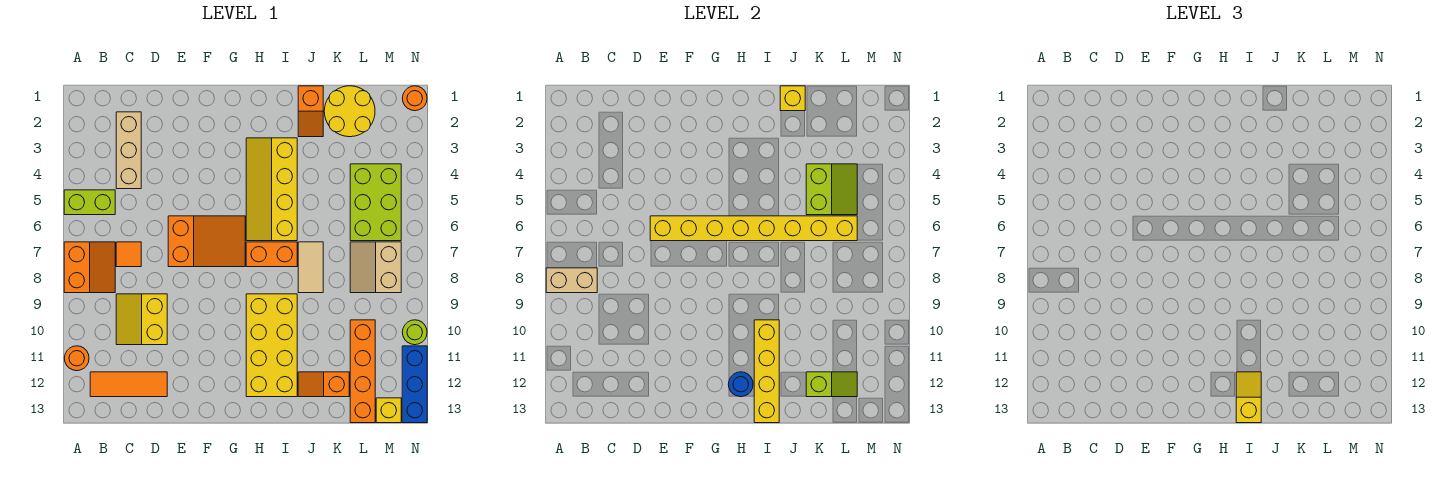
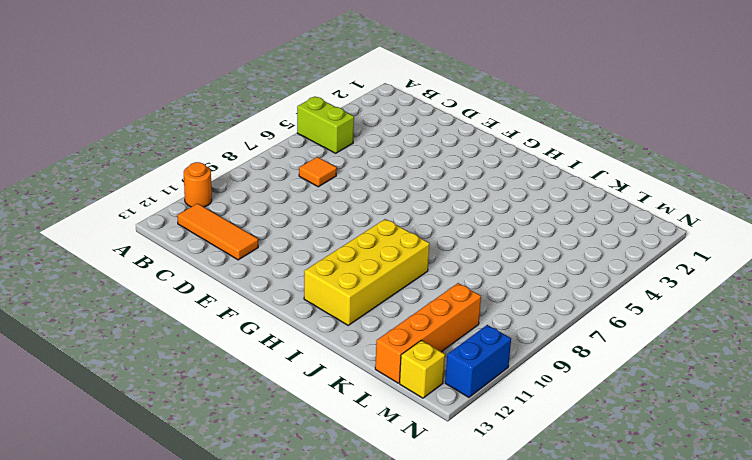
blue brick N11:N12 level 1 -> blue brick N11:N13 level 1
none -> orange slope A7:B8 level 1 top A
none -> tan brick C2:C4 level 1
none -> yellow slope C9:D10 level 1 top D
none -> orange slope E6:G7 level 1 top E

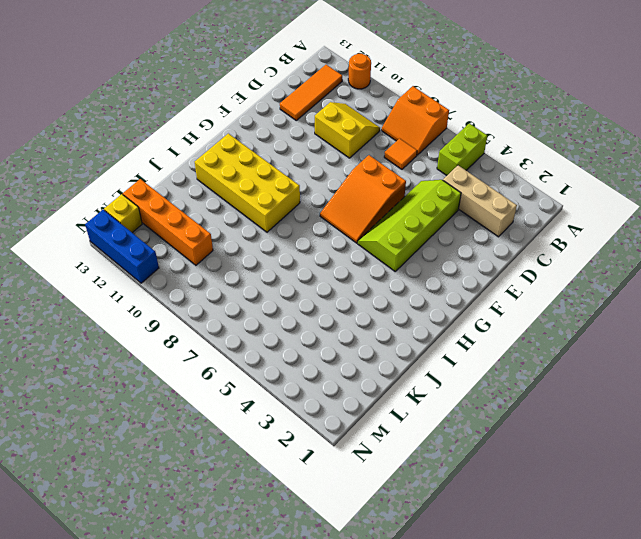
lime slope D4:G5 level 1 top 4 -> none
none -> yellow slope H3:I6 level 1 top I
none -> orange brick H7:I7 level 1
none -> orange slope J1:J2 level 1 top 1
none -> tan tile J7:J8 level 1

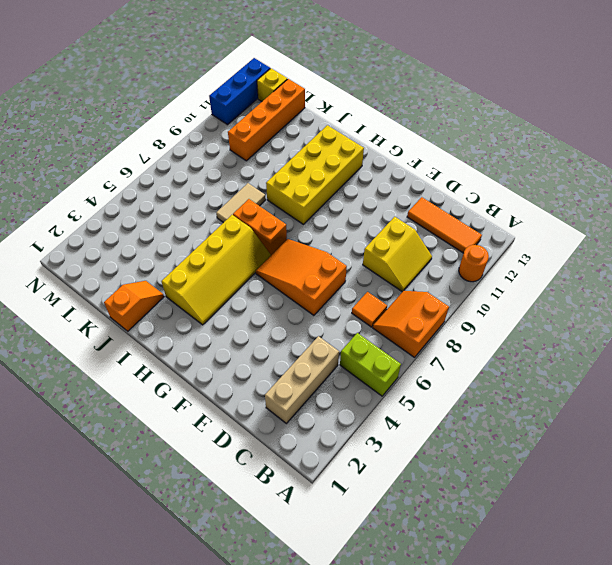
none -> orange slope J12:K12 level 1 top K
none -> yellow round brick K1:L2 level 1
none -> lime brick L4:M6 level 1
none -> tan slope L7:M8 level 1 top M

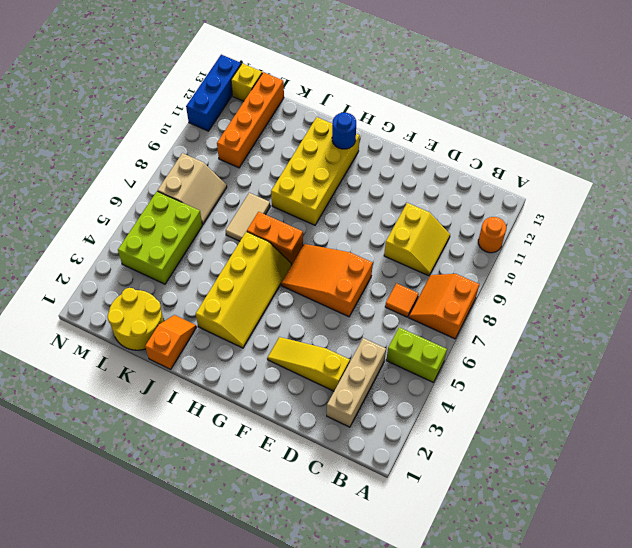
yellow slope D3:F3 level 1 top D -> none
none -> orange tile B12:D12 level 1
none -> orange slope J12:K12 level 1 top K
none -> orange round brick N1 level 1
none -> lime round brick N10 level 1

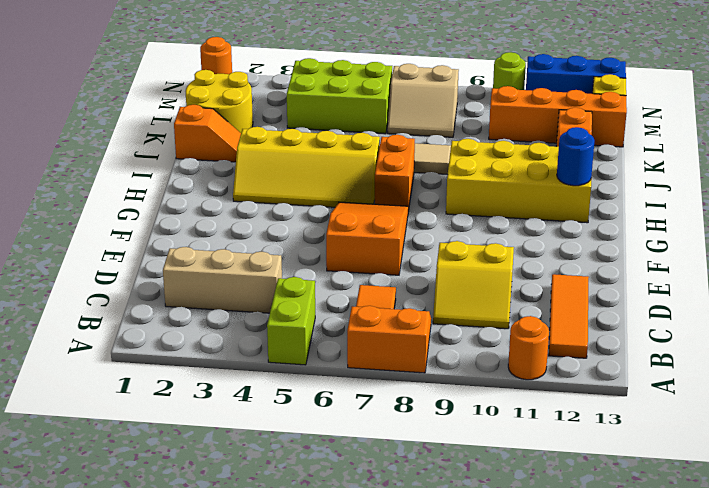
none -> tan brick A8:B8 level 2
none -> yellow brick E6:L6 level 2
none -> yellow brick I10:I13 level 2
none -> yellow brick J1 level 2

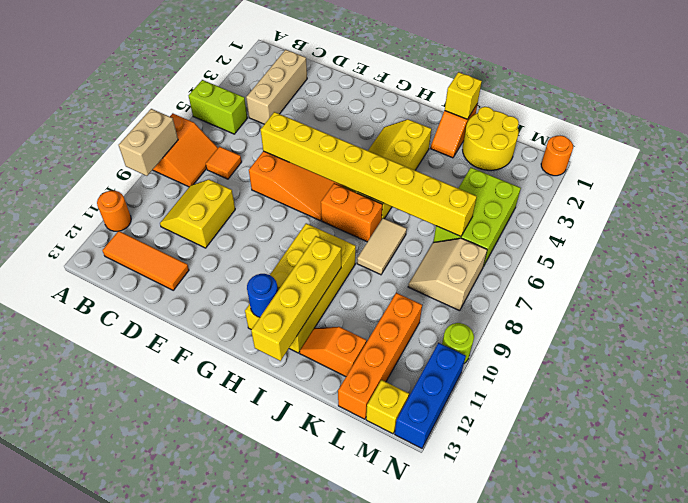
tan brick A8:A9 level 2 -> tan brick A8:B8 level 2
none -> lime slope K4:L5 level 2 top K
none -> lime slope K12:L12 level 2 top K
none -> yellow slope I12:I13 level 3 top 13

